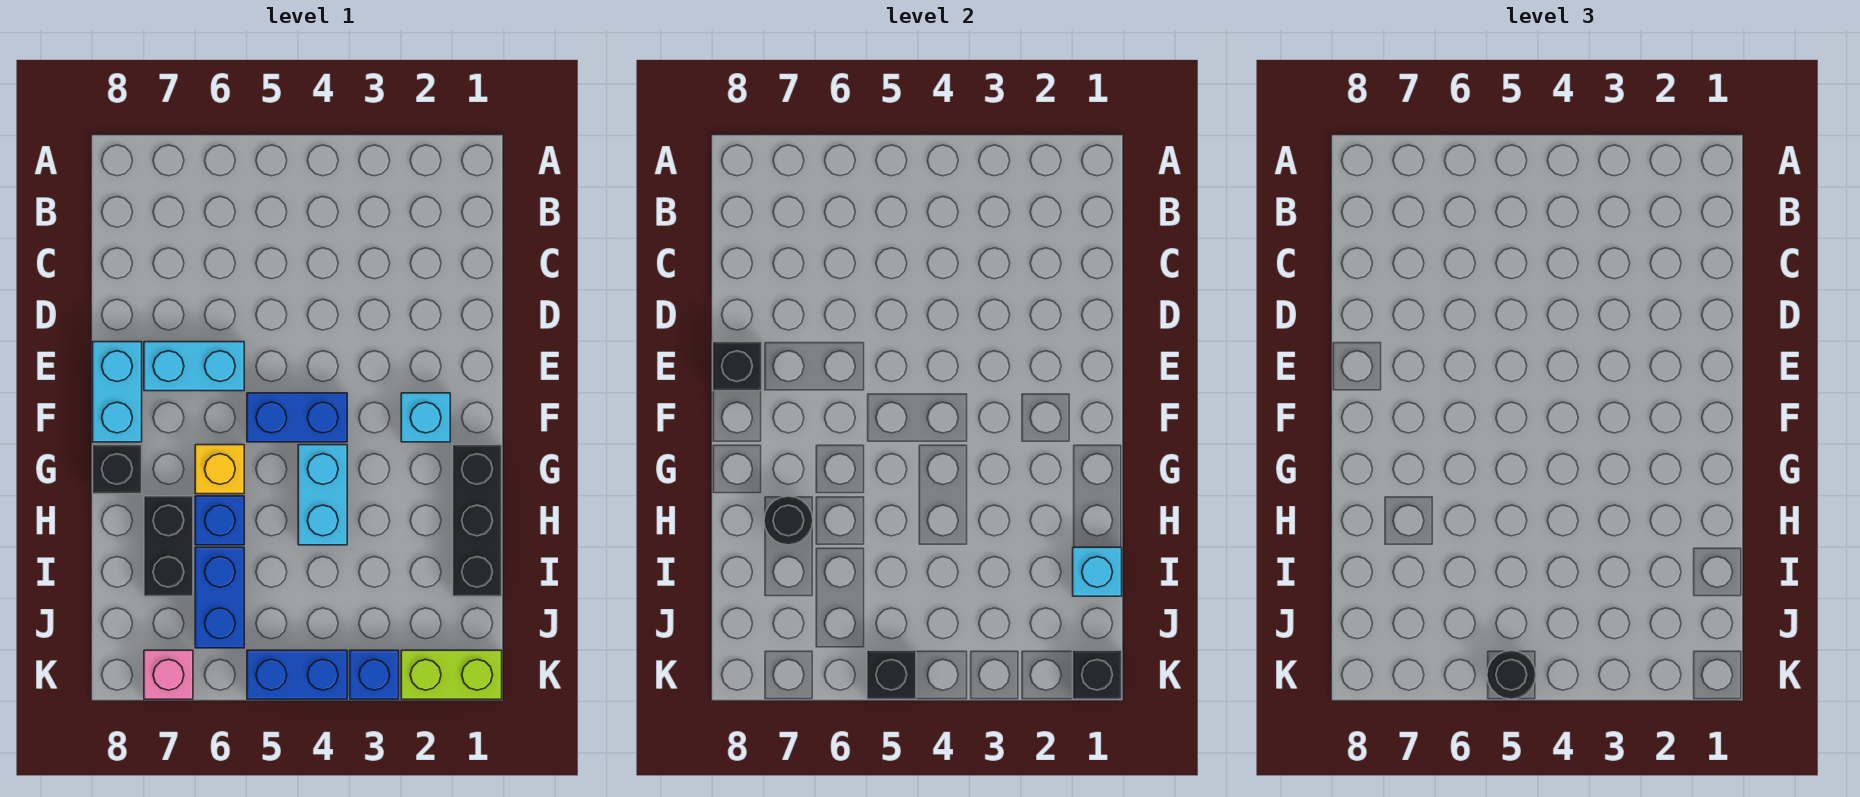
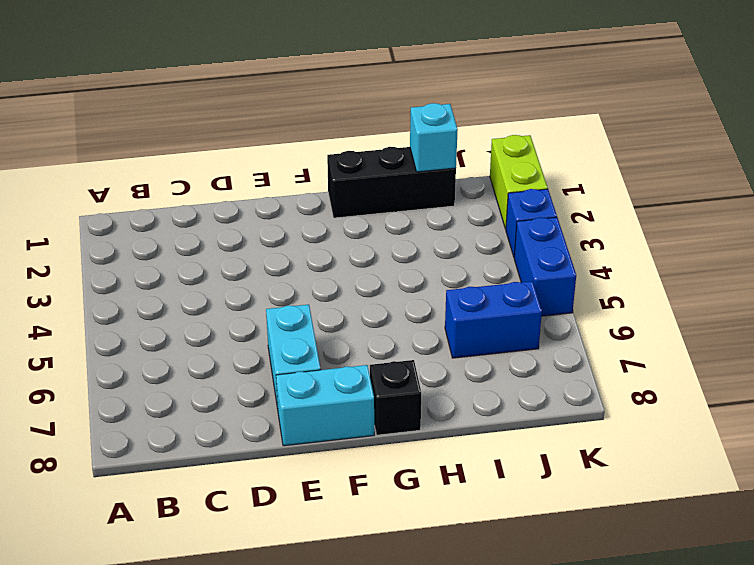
none -> cyan brick F2 level 1
none -> blue brick F4:F5 level 1
none -> cyan brick G4:H4 level 1

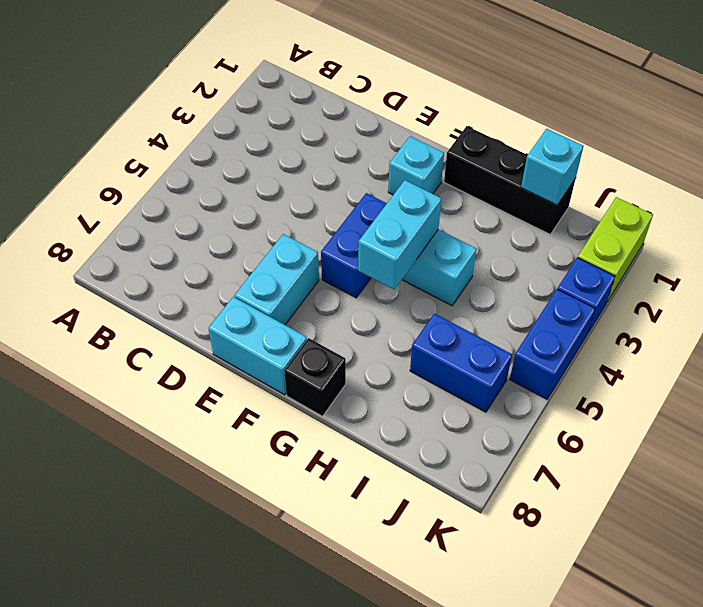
cyan brick G4:G5 level 2 -> none
none -> yellow brick G6 level 1
none -> blue brick H6 level 1
none -> black brick H7:I7 level 1

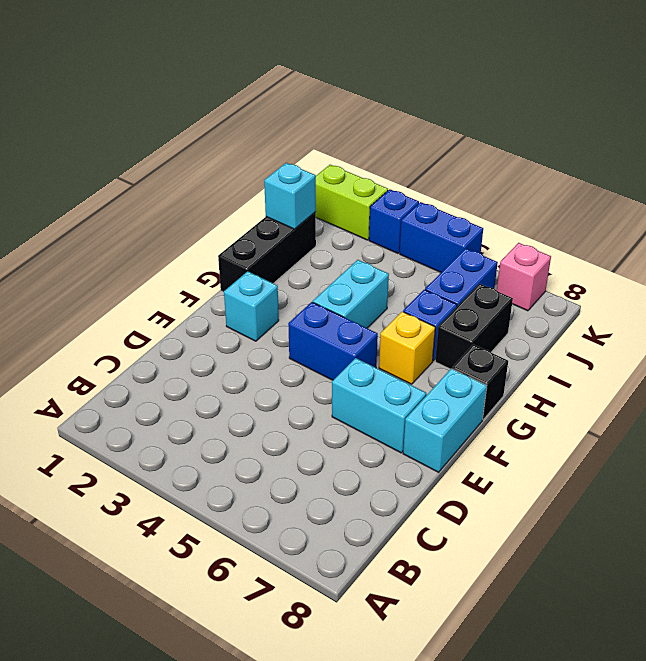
none -> black brick E8 level 2
none -> black round brick H7 level 2
none -> black brick K1 level 2

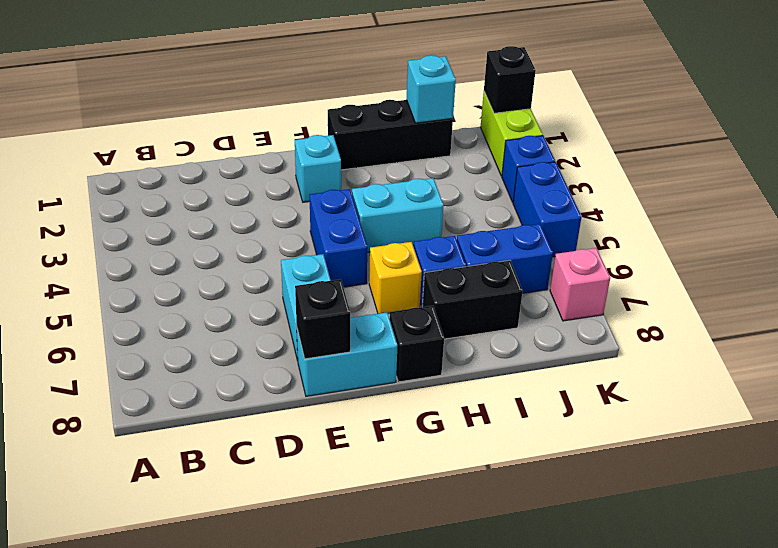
none -> black round brick H7 level 2
none -> black brick K5 level 2
none -> black round brick K5 level 3

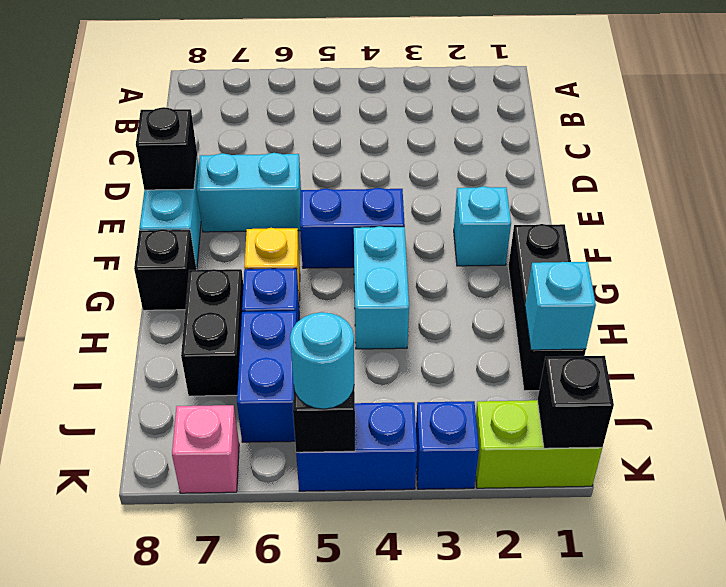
cyan round brick K5 level 3 -> black round brick K5 level 3
none -> black round brick H7 level 2

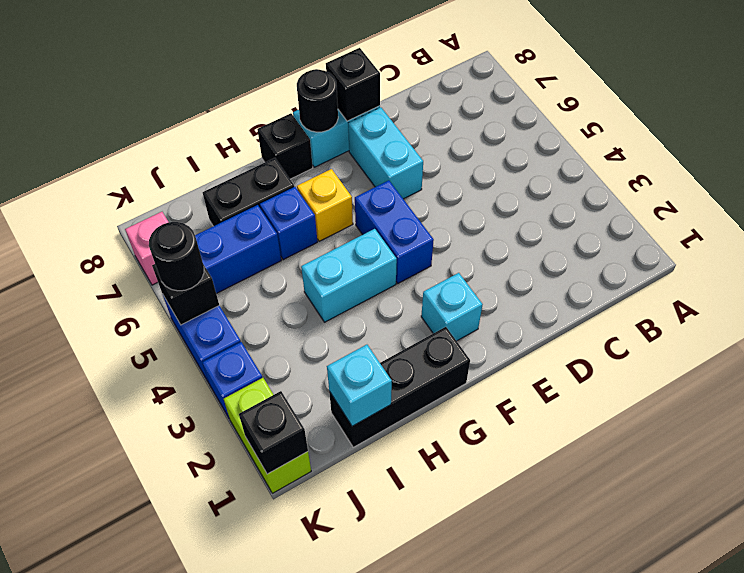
black round brick F8 level 2 -> black round brick H7 level 2

